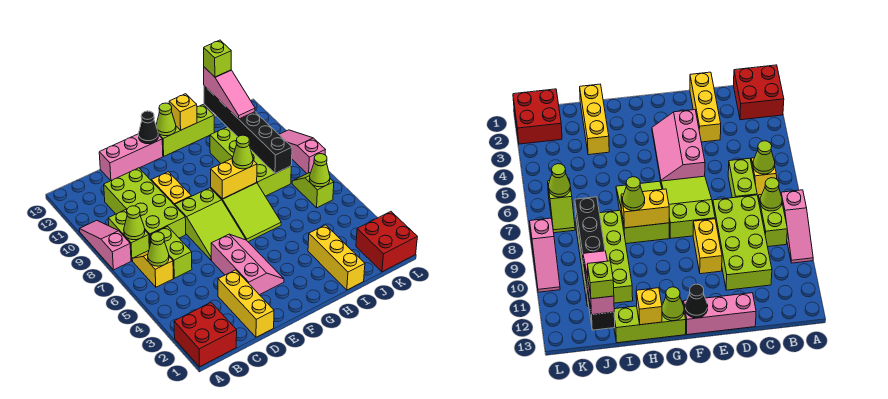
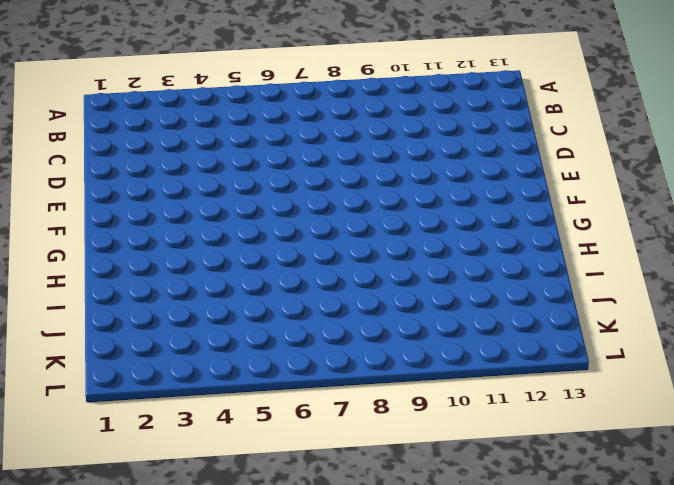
none -> red brick A1:B2 level 1
none -> pink slope A8:A10 level 1 top 8
none -> yellow slope B6:B7 level 1 top 6

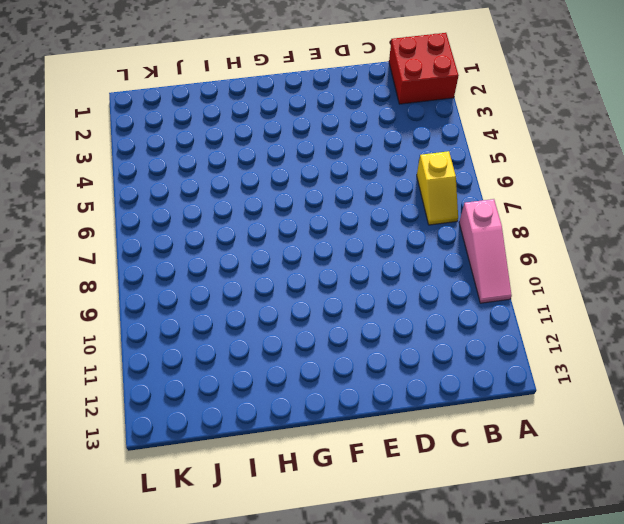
none -> lime brick B8:B9 level 1
none -> lime brick C6:C7 level 1
none -> lime brick C8:D11 level 1

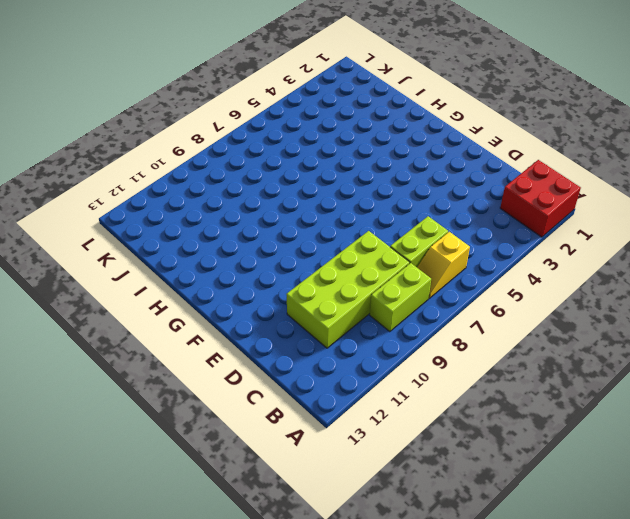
none -> pink slope A8:A10 level 1 top 8
none -> yellow brick D1:D3 level 1
none -> pink brick D13:F13 level 1

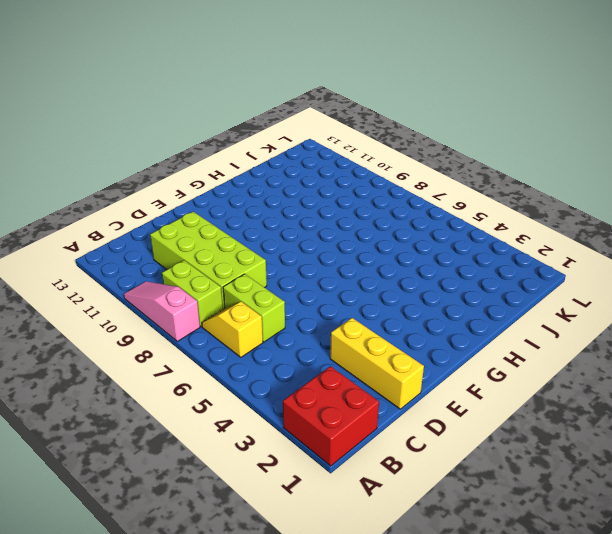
none -> pink brick D13:F13 level 1
none -> pink slope E3:F5 level 1 top E
none -> lime slope E6:F8 level 1 top 8

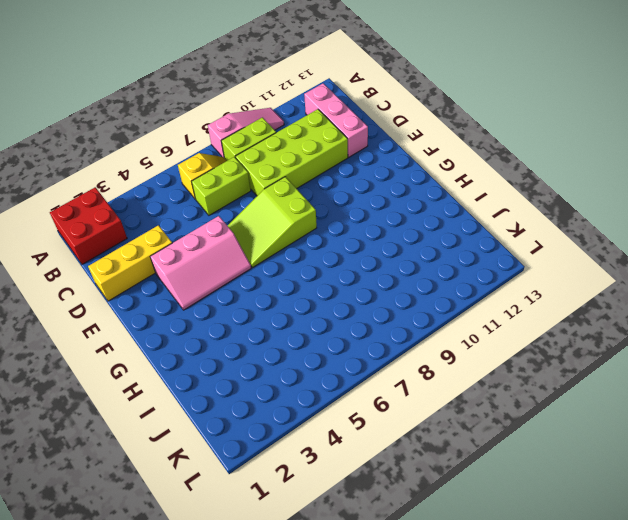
pink brick B12:D12 level 1 -> pink brick D13:F13 level 1
none -> yellow brick E9:E10 level 1
none -> lime slope G6:H8 level 1 top 8
none -> lime brick G13:I13 level 1

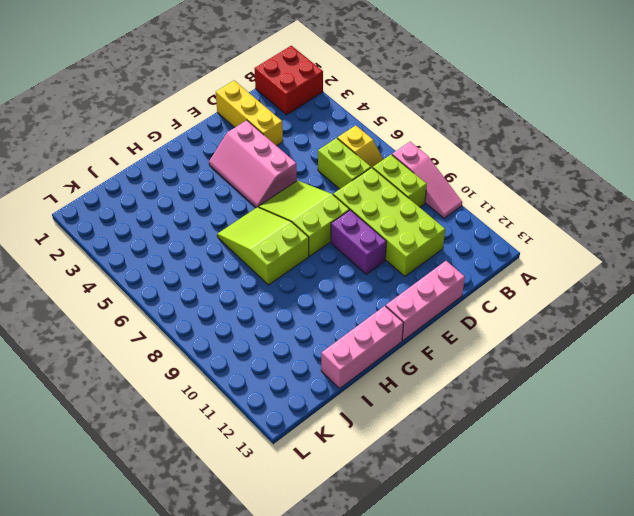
purple brick E9:E10 level 1 -> yellow brick E9:E10 level 1
pink brick G13:I13 level 1 -> lime brick G13:I13 level 1
none -> yellow brick I1:I3 level 1
none -> lime brick I8:J11 level 1
none -> red brick K1:L2 level 1

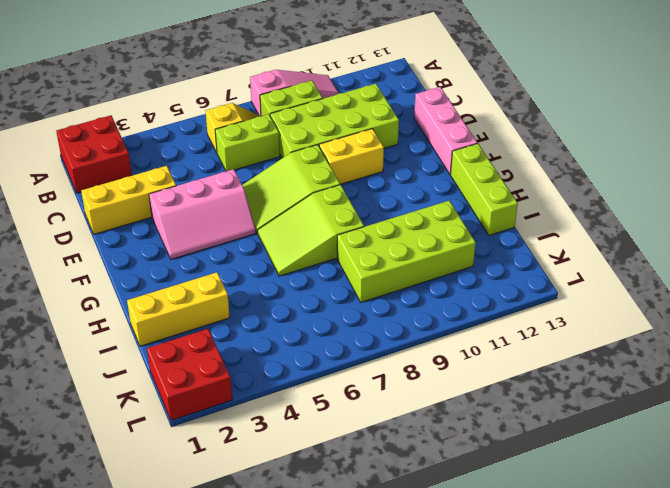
none -> lime slope K6:K7 level 1 top 6
none -> pink slope L8:L10 level 1 top 8
none -> lime cone B6 level 2

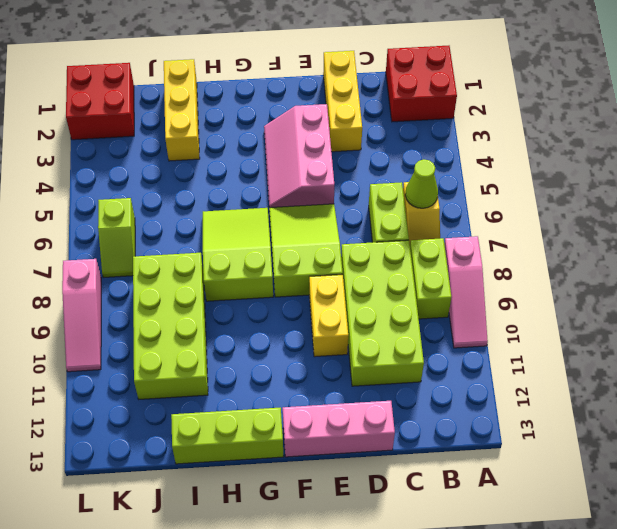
none -> lime cone B8 level 2
none -> black cone F13 level 2
none -> yellow brick G8:H8 level 2

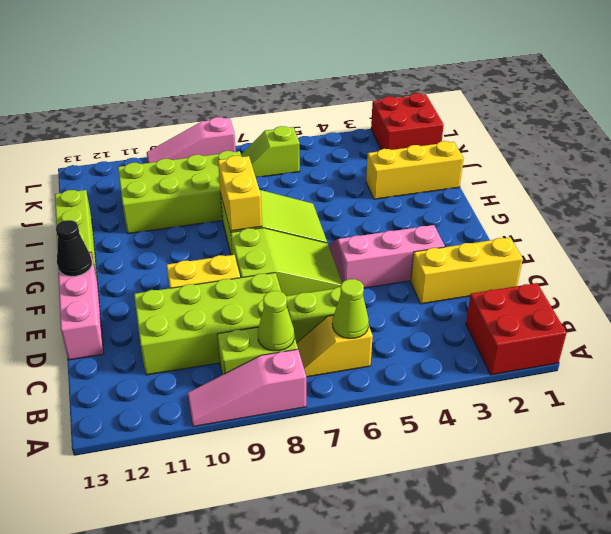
none -> lime cone G13 level 2
none -> yellow brick H13 level 2
none -> black brick J8:J13 level 2

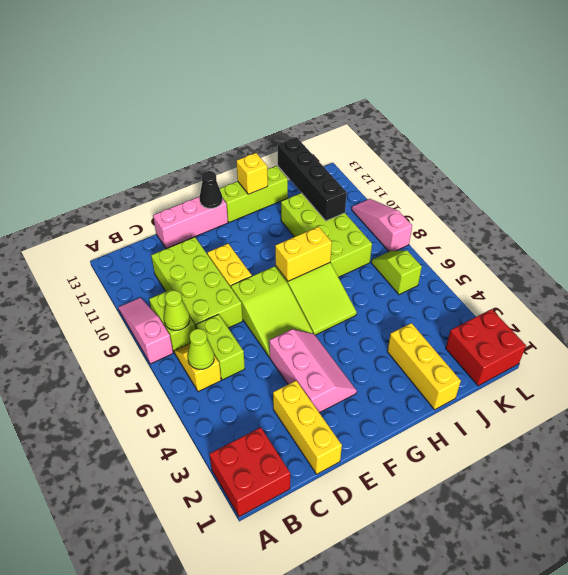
black brick J10:J13 level 2 -> black brick J8:J13 level 2
none -> lime cone G13 level 2
none -> lime cone K6 level 2
none -> lime cone H8 level 3

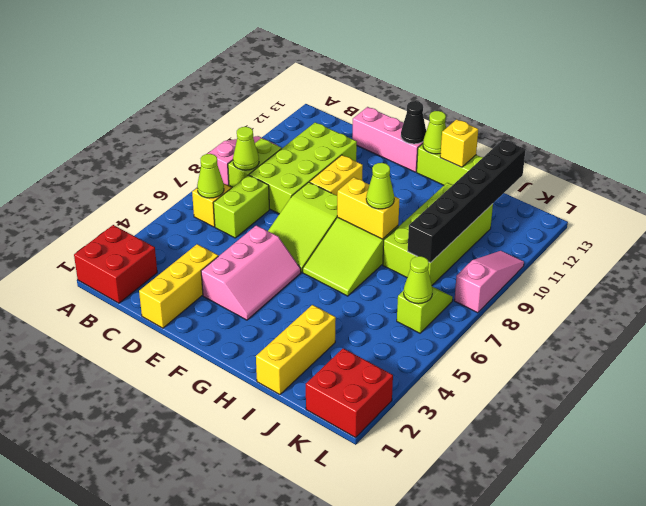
none -> pink slope J11:J13 level 3 top 13
none -> lime brick J13 level 4

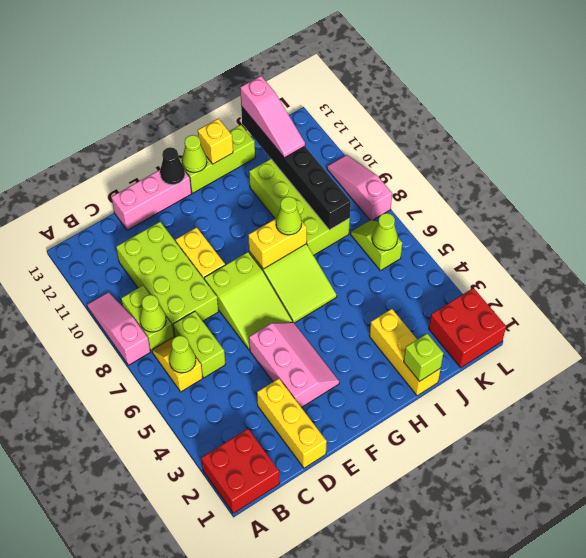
lime brick I1 level 2 -> lime brick J13 level 4

